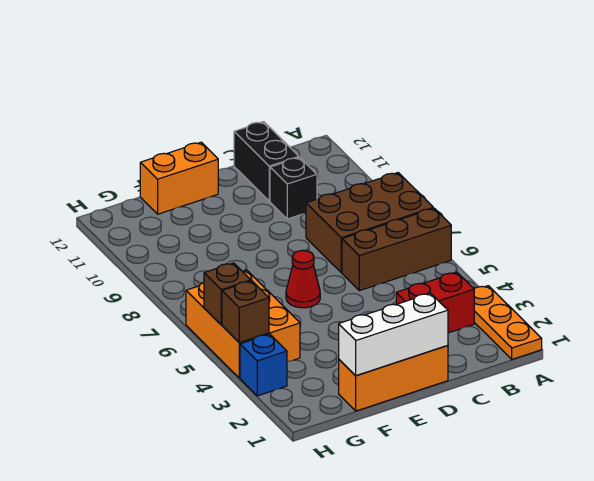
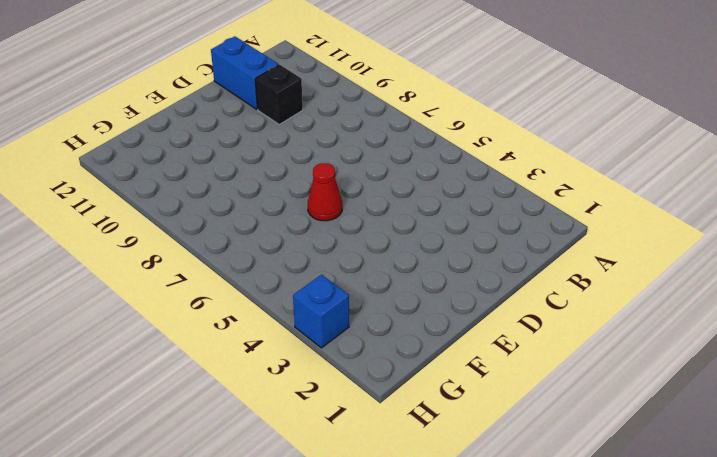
blue brick C11:C12 level 1 -> black brick C11:C12 level 1
none -> orange plate A1:A3 level 1
none -> brown brick A6:C6 level 1
none -> brown brick A7:C8 level 1

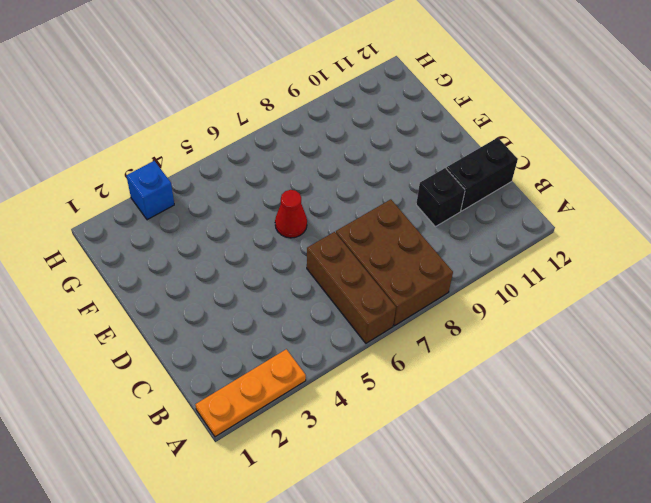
none -> red brick B3:C3 level 1
none -> orange brick D1:F1 level 1
none -> orange brick E12:F12 level 1

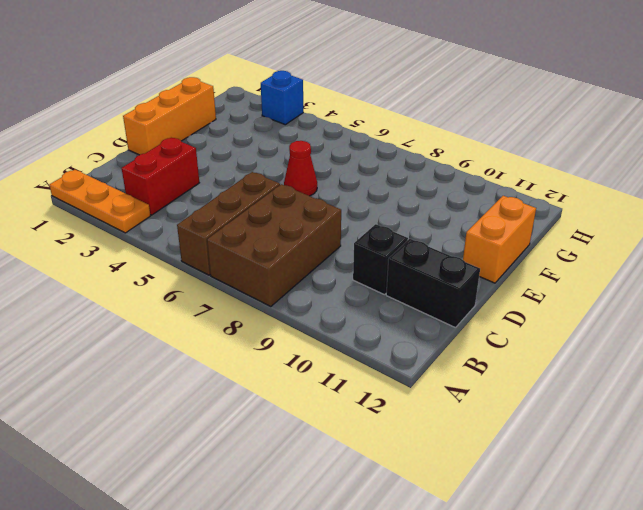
none -> orange brick G4:H6 level 1
none -> white brick D1:F1 level 2
none -> brown brick H4 level 2

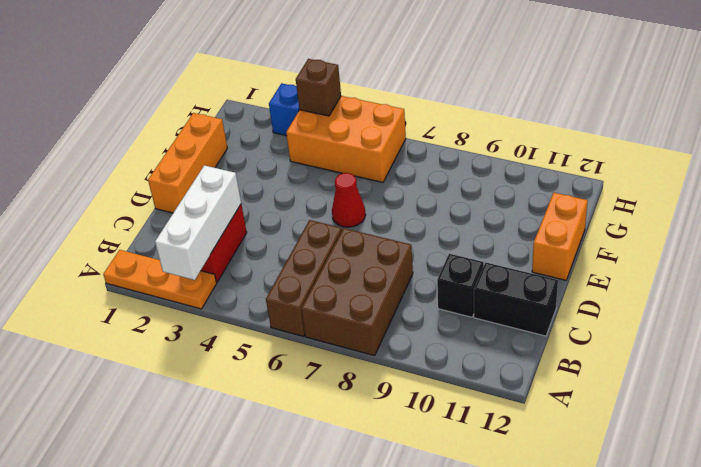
white brick A3:C3 level 2 -> white brick D1:F1 level 2
none -> brown brick H5 level 2

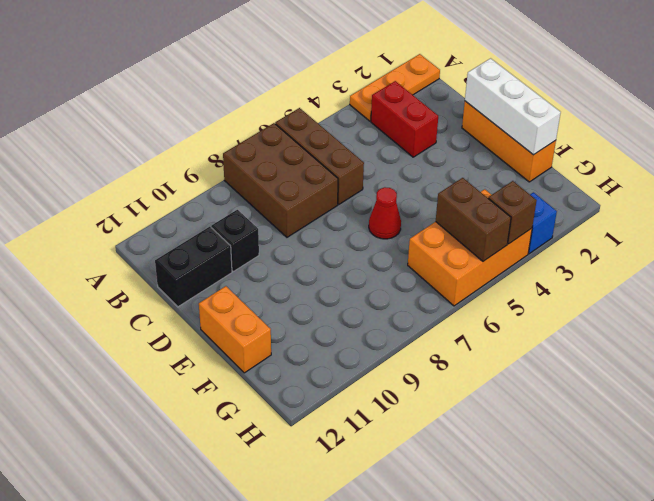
brown brick G5:H5 level 2 -> brown brick H5 level 2

